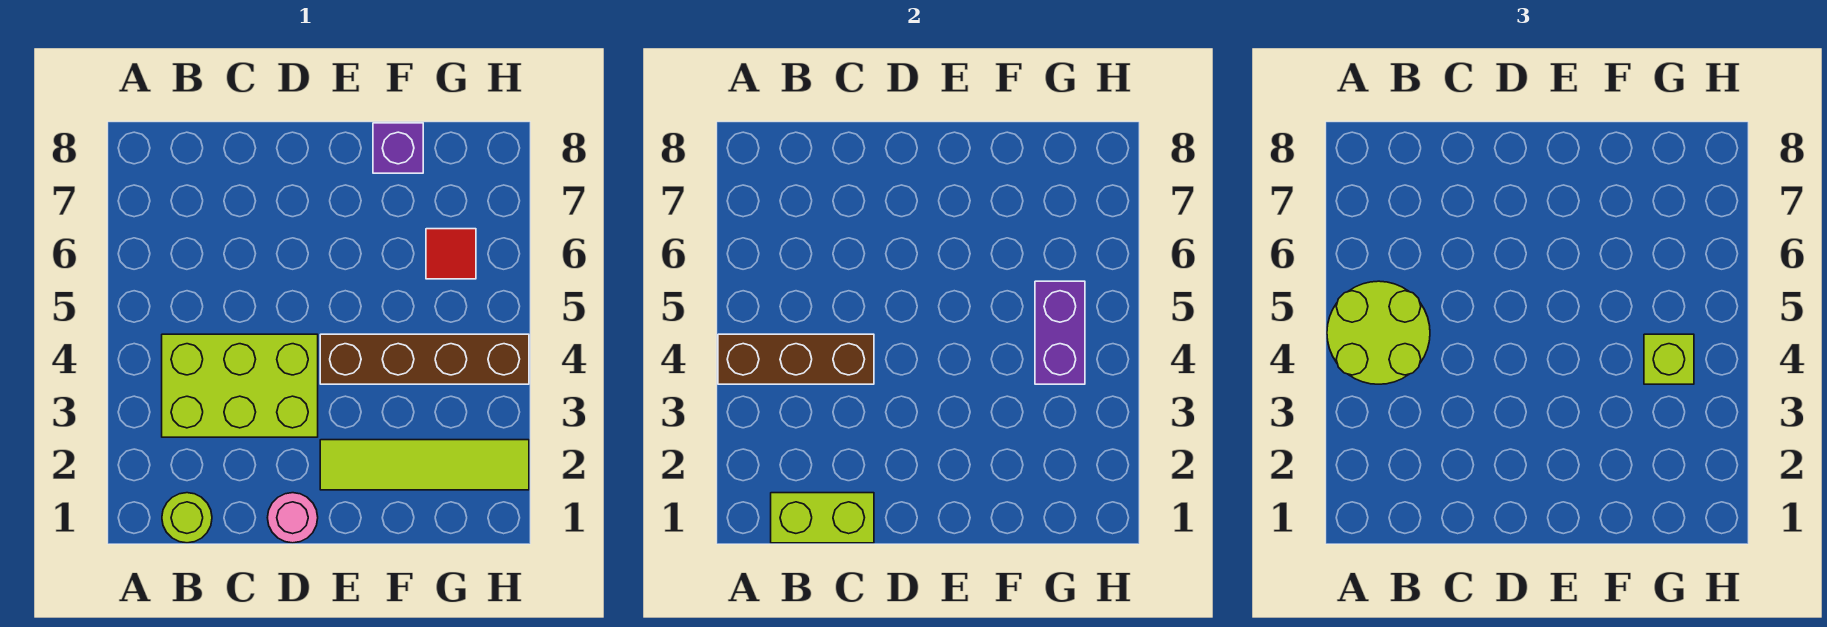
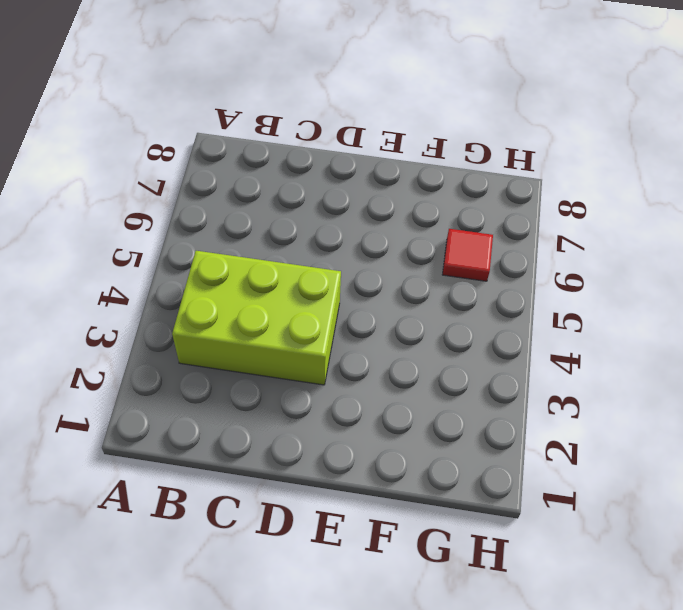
none -> lime round brick B1 level 1
none -> pink round brick D1 level 1
none -> lime tile E2:H2 level 1

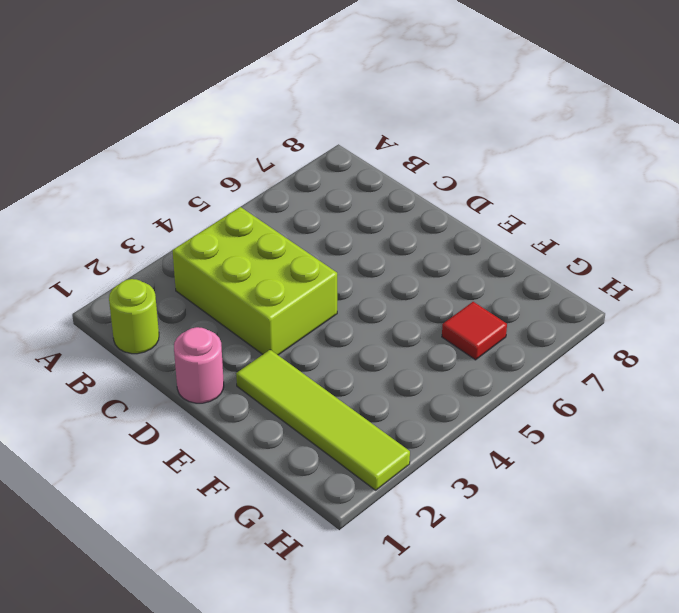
none -> brown brick E4:H4 level 1
none -> purple brick F8 level 1
none -> brown brick A4:C4 level 2

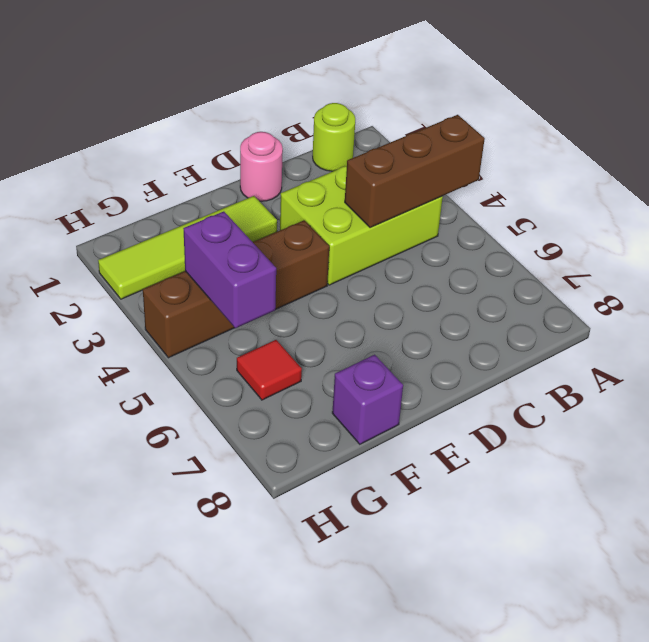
none -> lime brick B1:C1 level 2
none -> lime round brick A4:B5 level 3
none -> lime brick G4 level 3

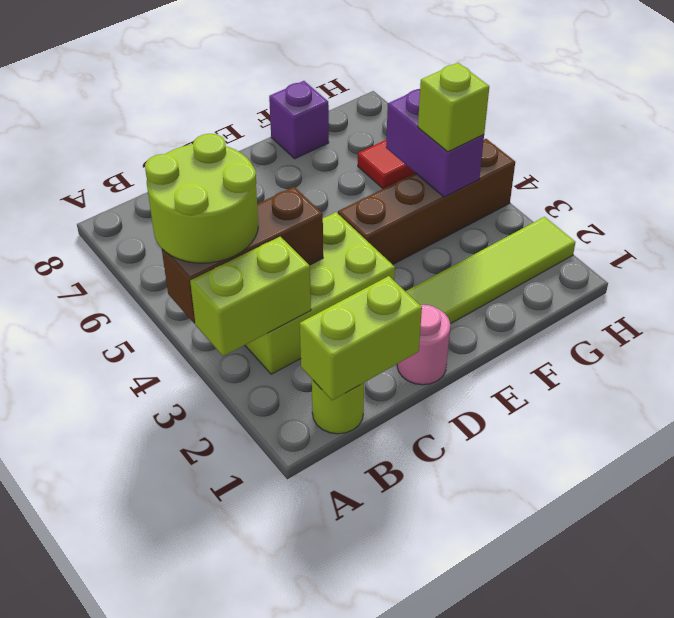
lime brick A3:B3 level 2 -> none

